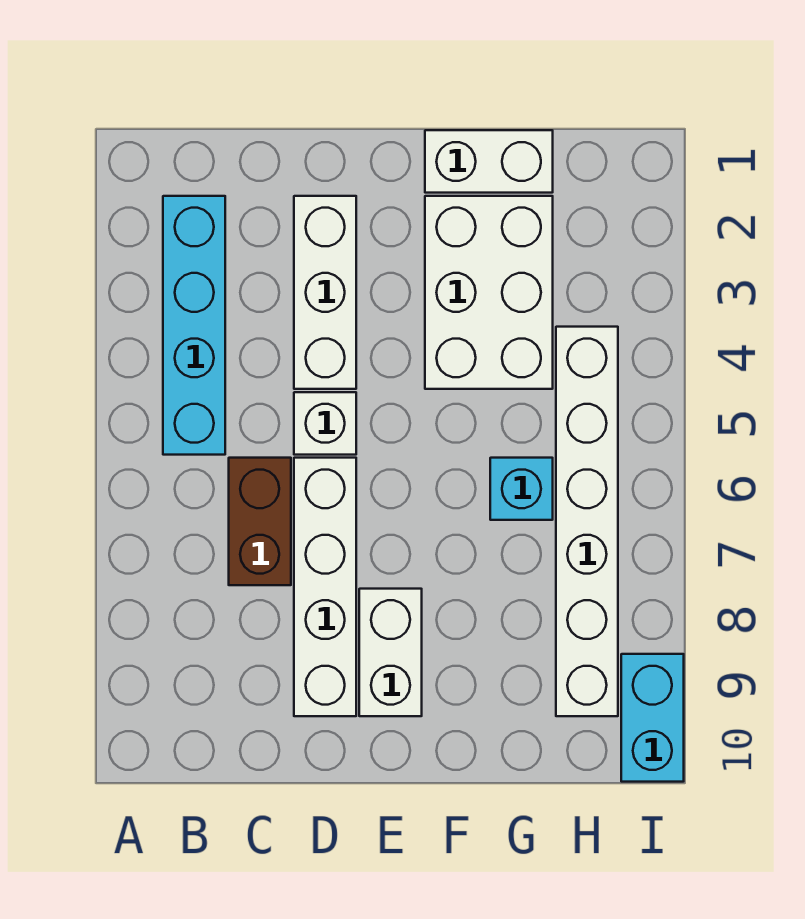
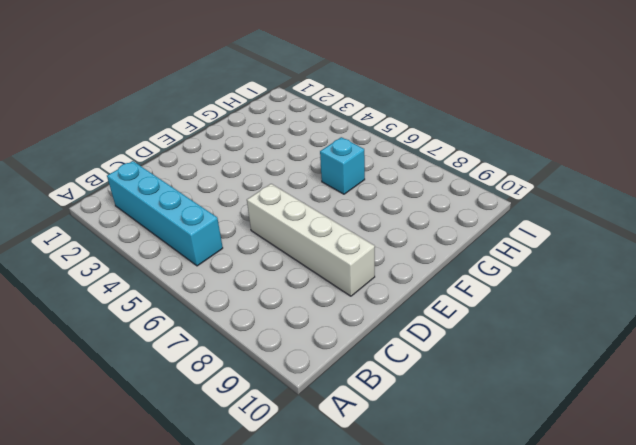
none -> brown brick C6:C7 level 1
none -> white brick D2:D4 level 1

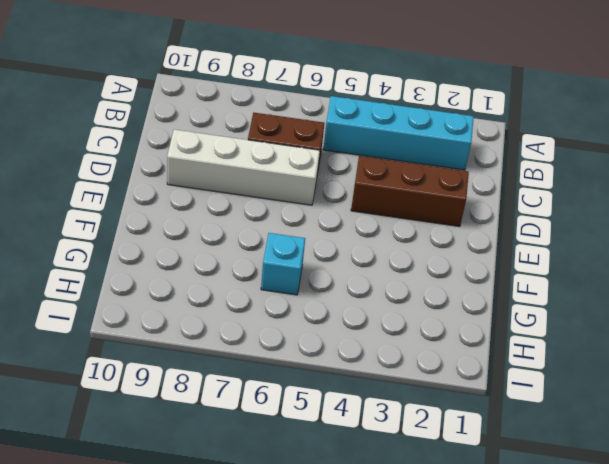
brown brick D2:D4 level 1 -> white brick D2:D4 level 1
none -> white brick D5 level 1
none -> white brick E8:E9 level 1

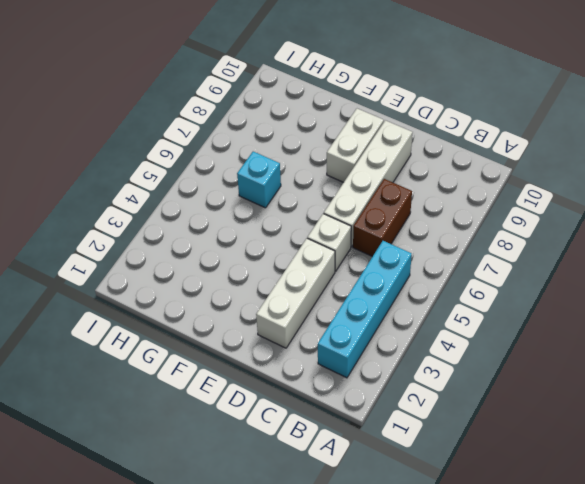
none -> white brick F1:G1 level 1
none -> white brick F2:G4 level 1

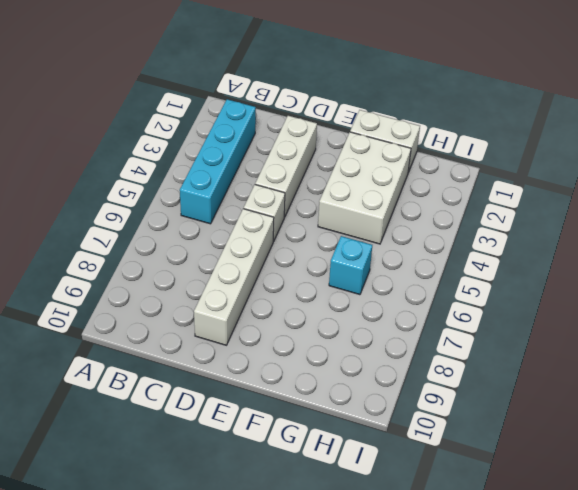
none -> brown brick C6:C7 level 1
none -> white brick E8:E9 level 1

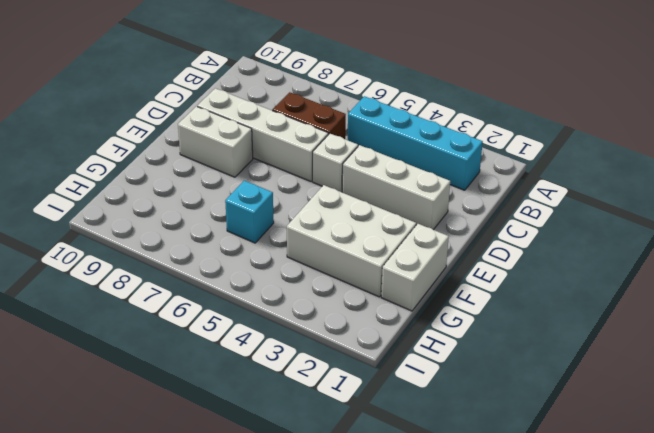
none -> white brick H4:H9 level 1
none -> cyan brick I9:I10 level 1

